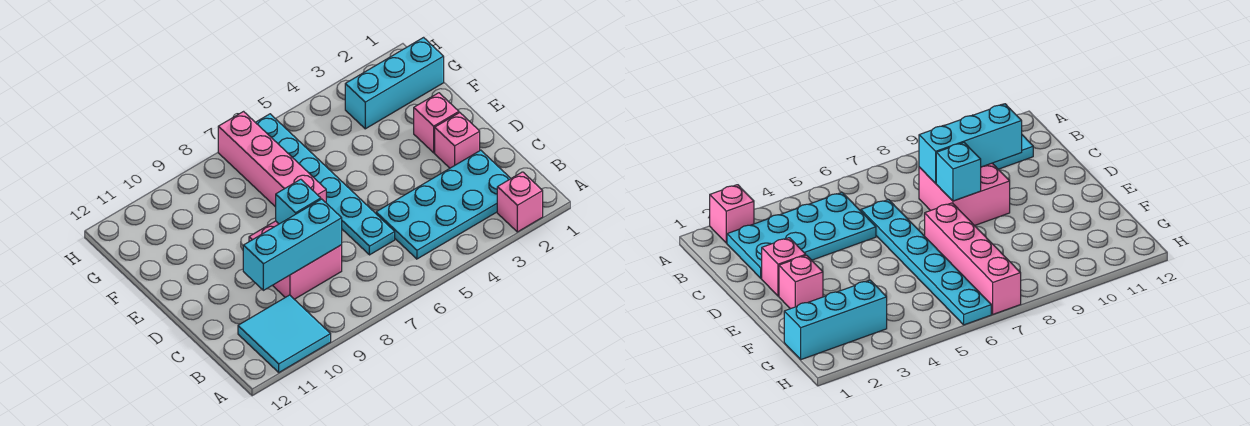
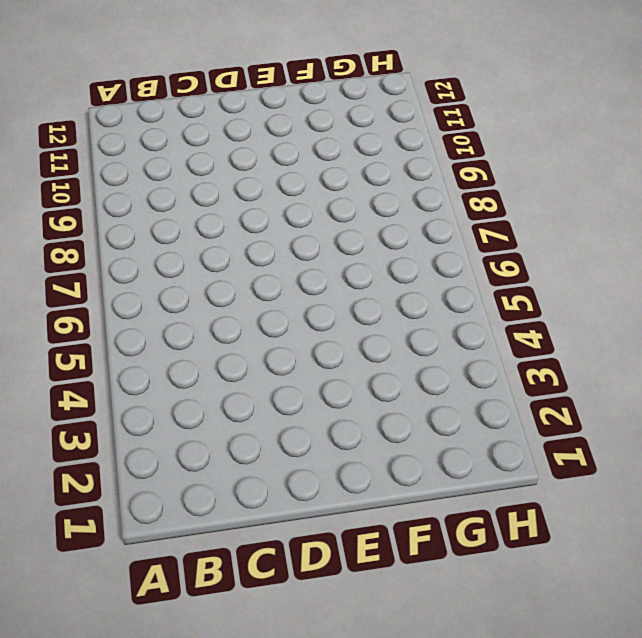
none -> pink brick A2 level 1
none -> cyan tile A10:B11 level 1

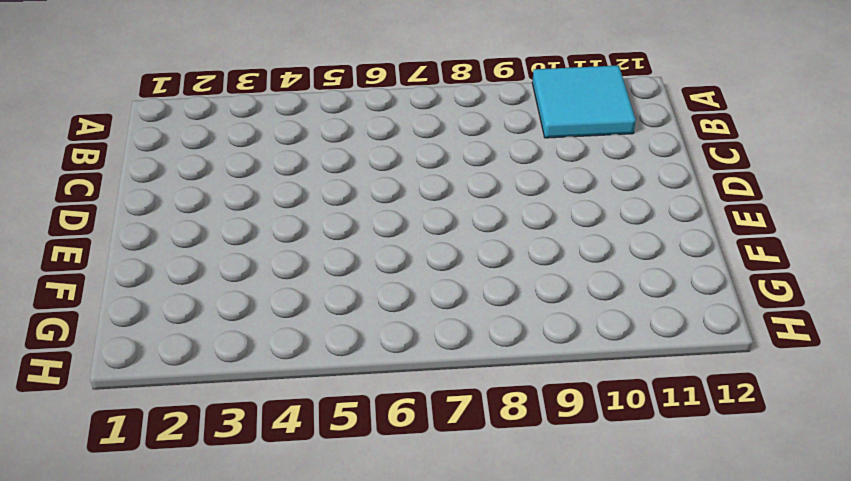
none -> pink brick A2 level 1
none -> cyan plate B2:C5 level 1

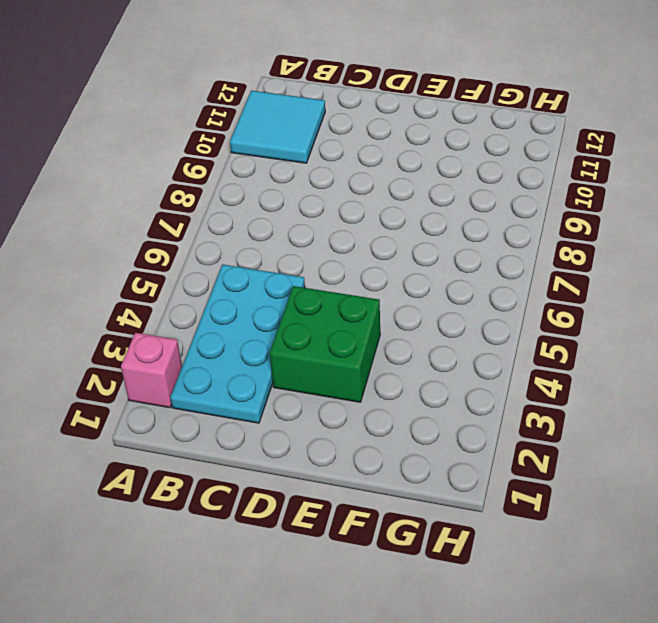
green brick D3:E4 level 1 -> none
none -> cyan plate C6:H6 level 1
none -> pink brick C8:D9 level 1

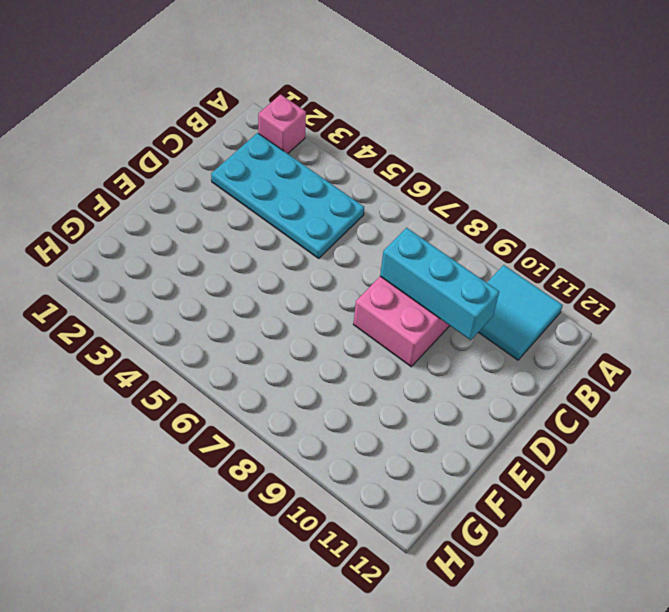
none -> cyan plate C6:H6 level 1
none -> pink brick D2 level 1

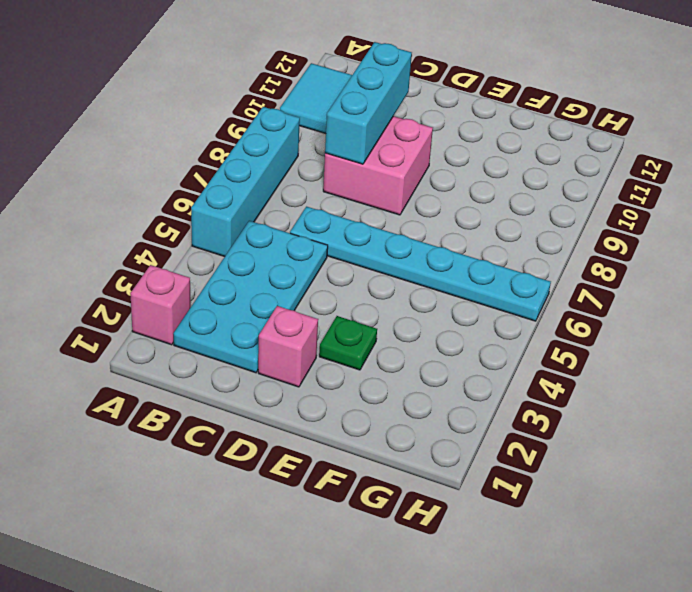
cyan brick A5:A8 level 1 -> none
green plate E3 level 1 -> none
none -> pink brick E2 level 1
none -> pink brick E7:H7 level 1

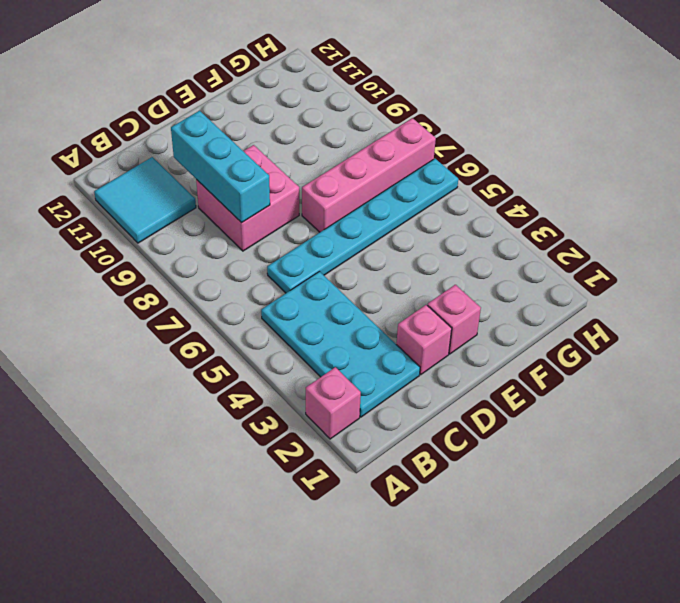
none -> cyan brick G1:G3 level 1
none -> cyan brick D8 level 2

